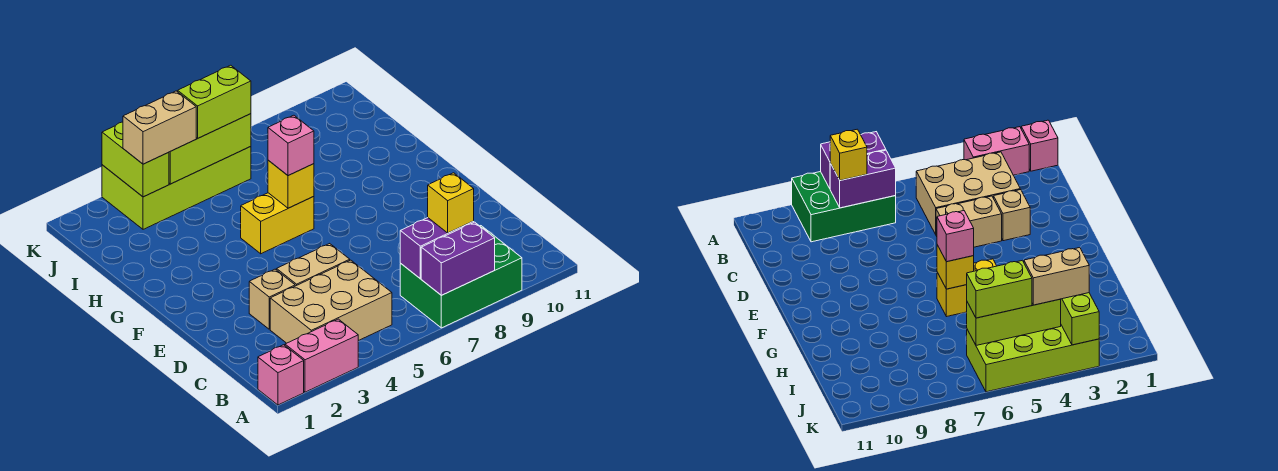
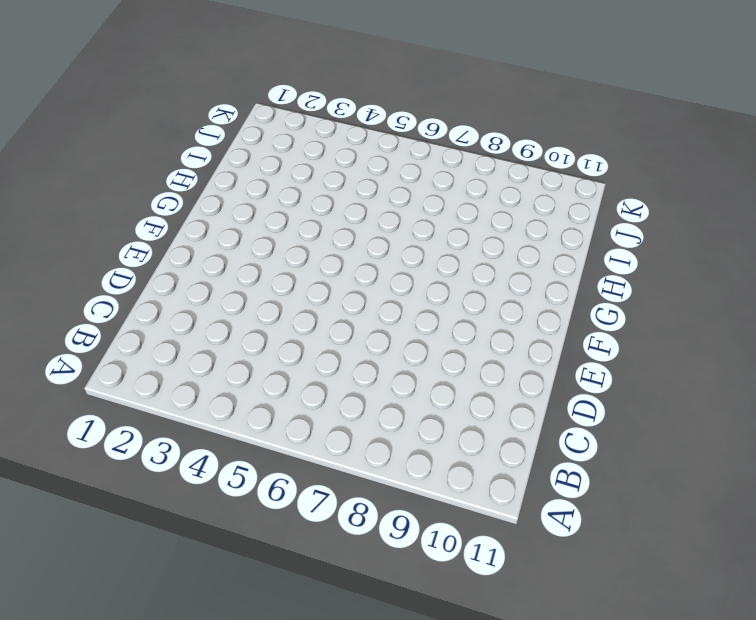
none -> pink brick A1 level 1
none -> pink brick A2:A3 level 1
none -> green brick A7:B9 level 1

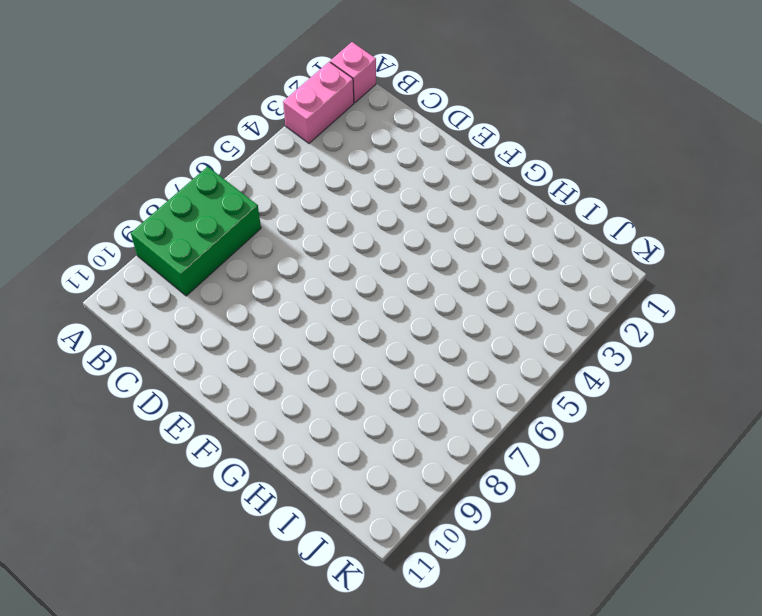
none -> tan brick B3:C5 level 1
none -> tan brick D3 level 1
none -> tan brick D4:D5 level 1

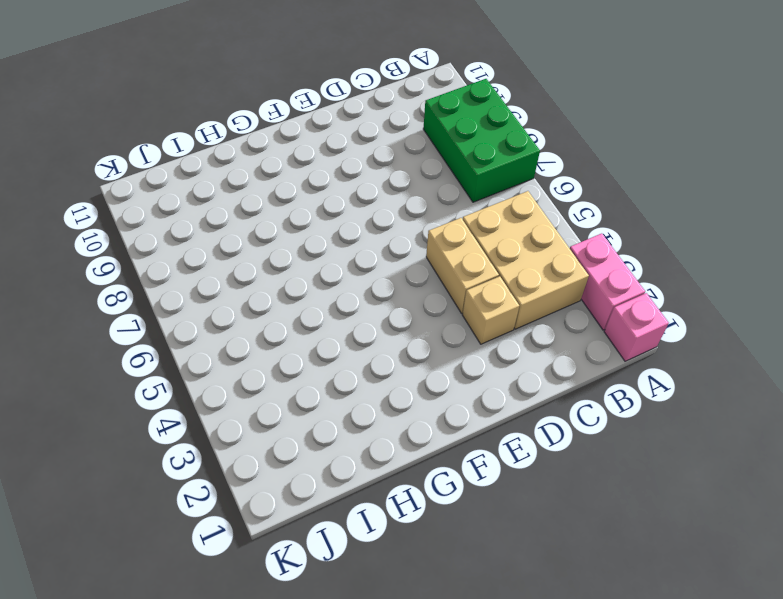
none -> yellow brick G5:G6 level 1
none -> lime brick J3:K6 level 1
none -> purple brick A7:A8 level 2

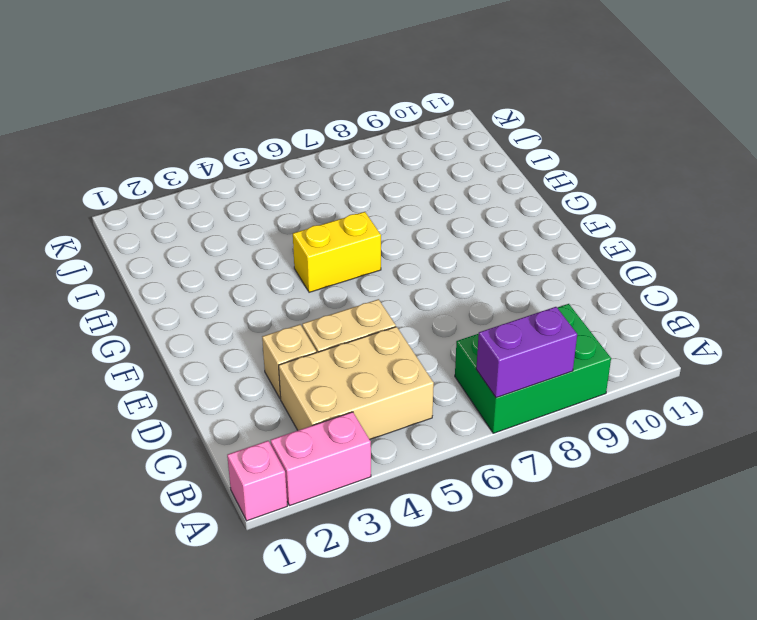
none -> lime brick J3:K6 level 1
none -> purple brick B7:B8 level 2
none -> yellow brick G6 level 2

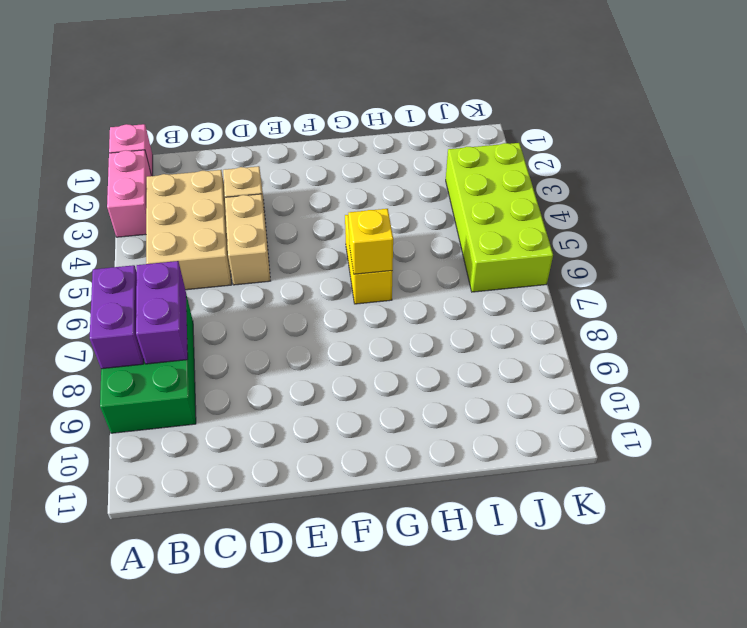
none -> lime brick J3:K3 level 2
none -> lime brick J4:J6 level 2
none -> yellow brick B8 level 3

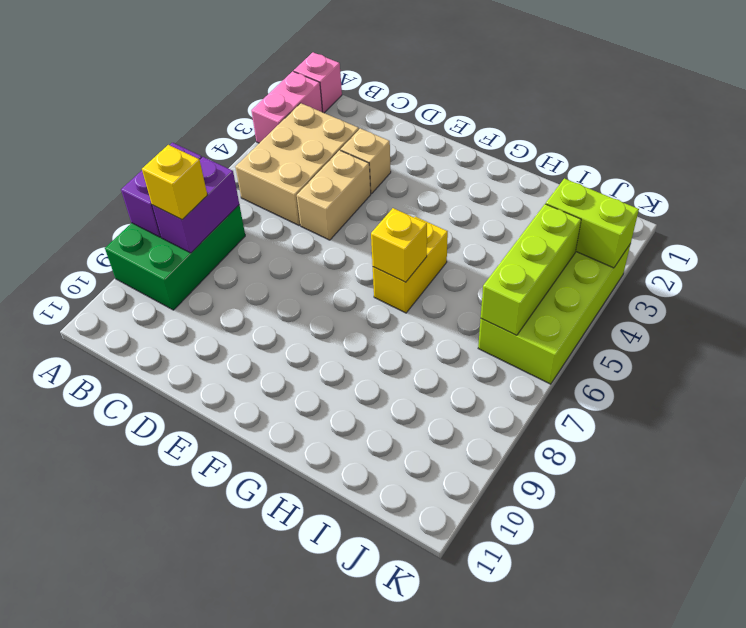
none -> pink brick G6 level 3
none -> tan brick J3:J4 level 3
none -> lime brick J5:J6 level 3

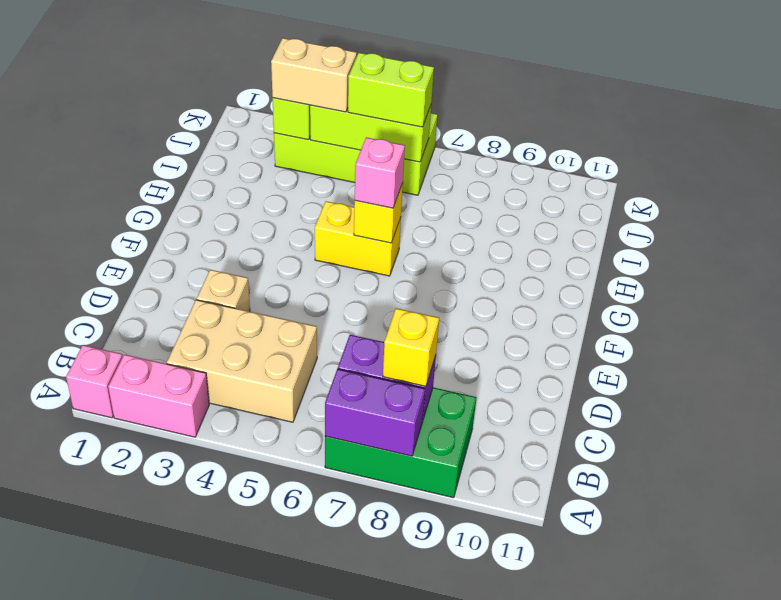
none -> tan brick D4:D5 level 1

